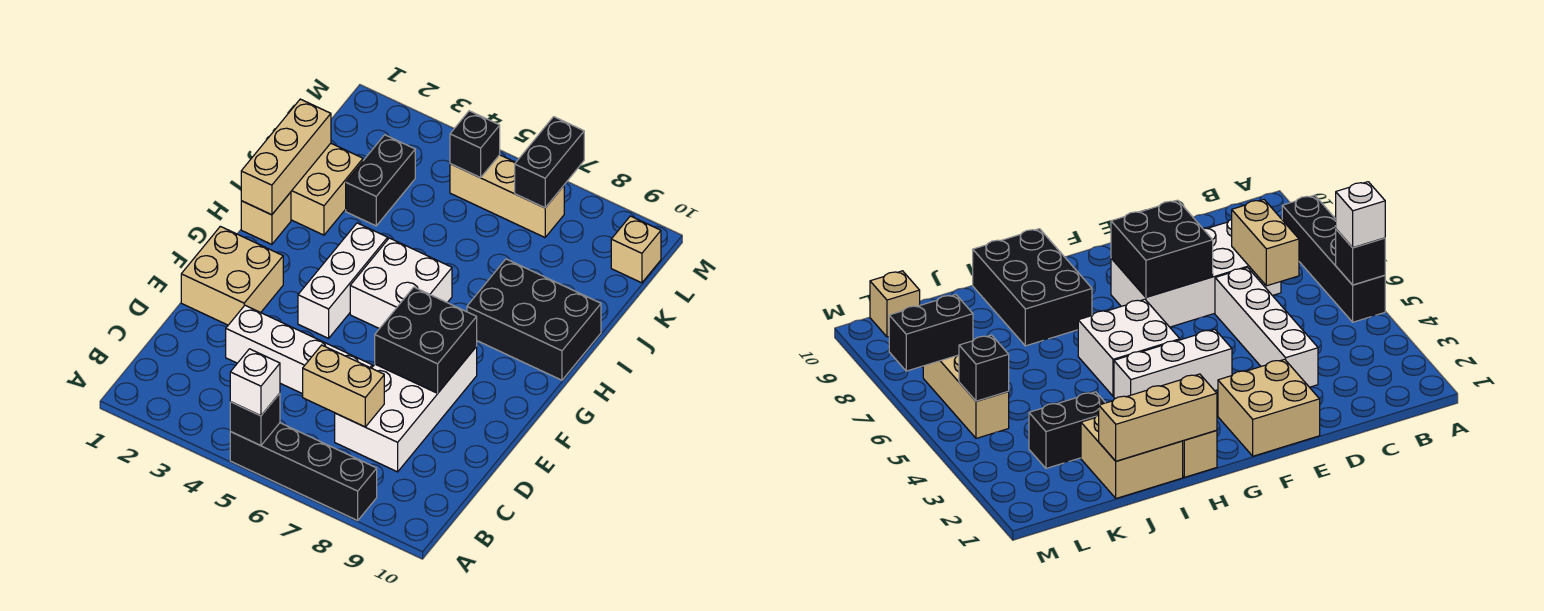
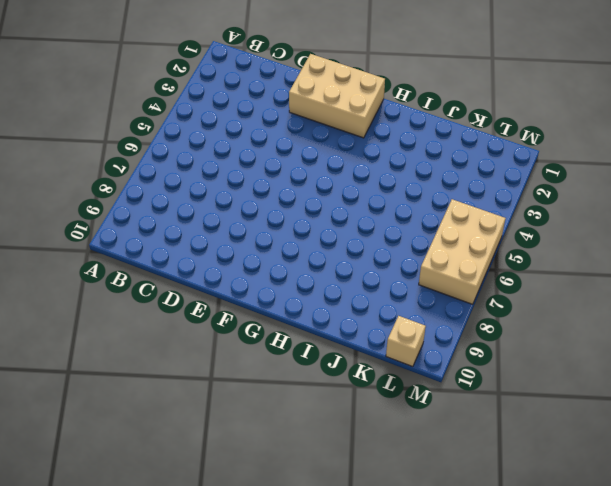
tan brick E1:G2 level 1 -> tan brick E1:F2 level 1
tan brick L5:M7 level 1 -> tan brick L5:L7 level 1
none -> black brick A5:A8 level 1
none -> white brick C7:F8 level 1
none -> white brick D3:D6 level 1

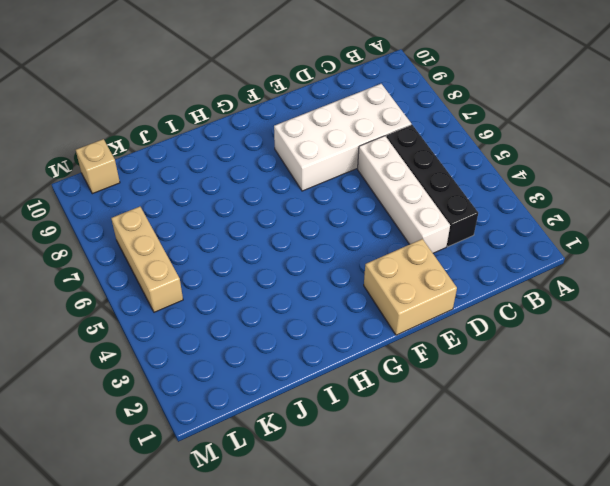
black brick C3:C6 level 1 -> black brick A5:A8 level 1
none -> white brick F4:H4 level 1
none -> white brick G5:H6 level 1
none -> tan brick H1 level 1

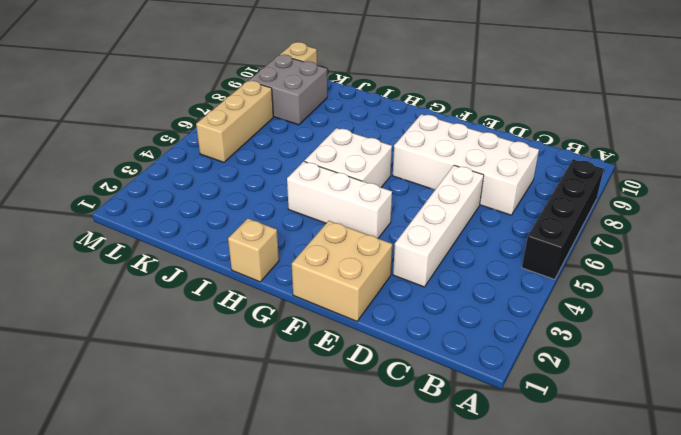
grey brick K8:L9 level 1 -> none
none -> black brick H8:I10 level 1
none -> tan brick I1:J2 level 1
none -> black brick J3:K3 level 1

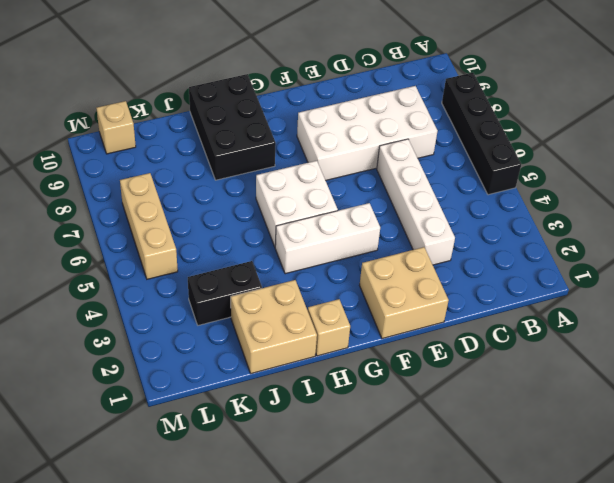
none -> black brick A5 level 2
none -> tan brick C6:C7 level 2
none -> black brick E7:F8 level 2

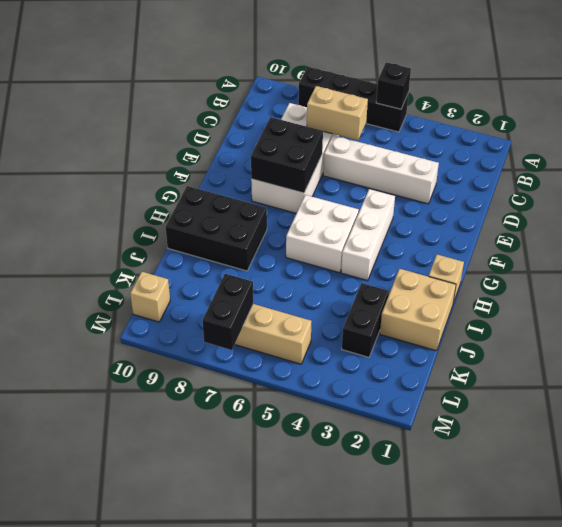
none -> tan brick E1:F2 level 1
none -> tan brick H1:J1 level 2
none -> black brick L5 level 2

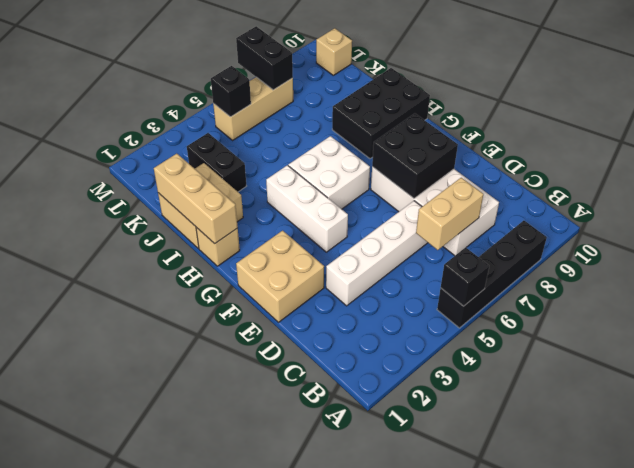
none -> white brick A5 level 3

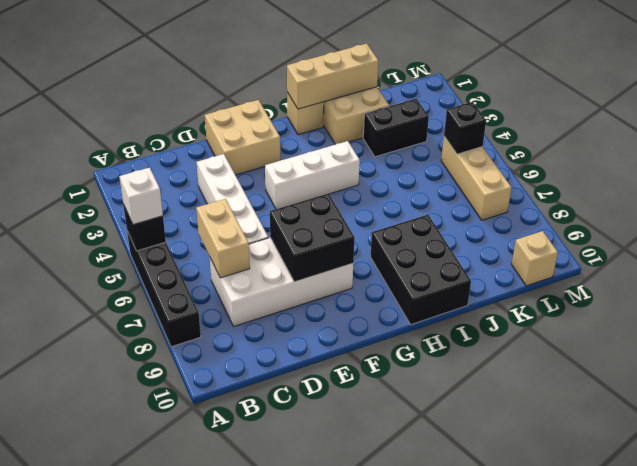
none -> white brick G5:H6 level 1
none -> black brick L7:M7 level 2

